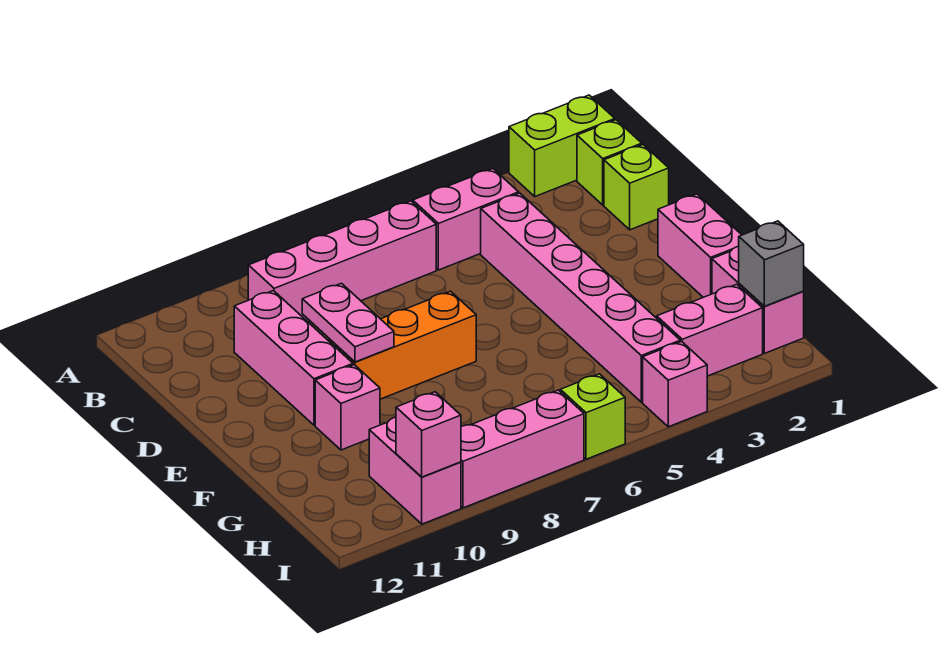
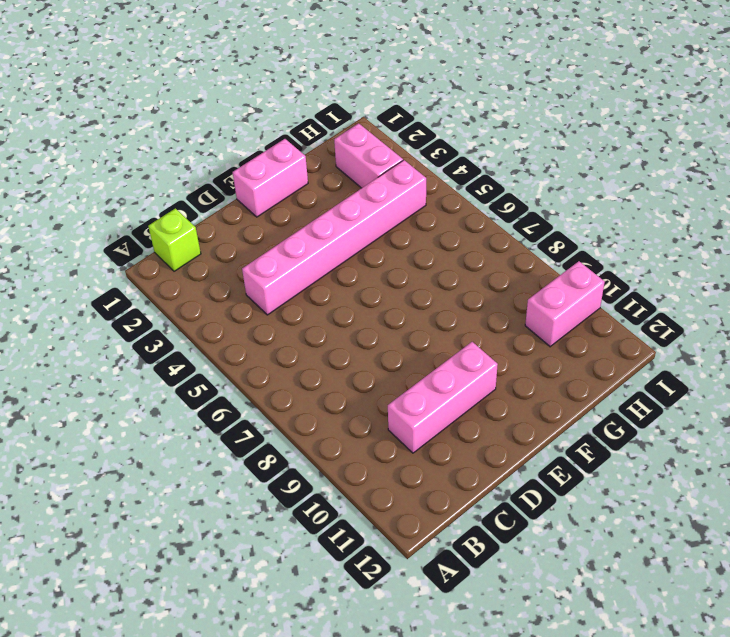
none -> lime brick A1:A2 level 1
none -> pink brick B4:B5 level 1
none -> pink brick B6:B9 level 1

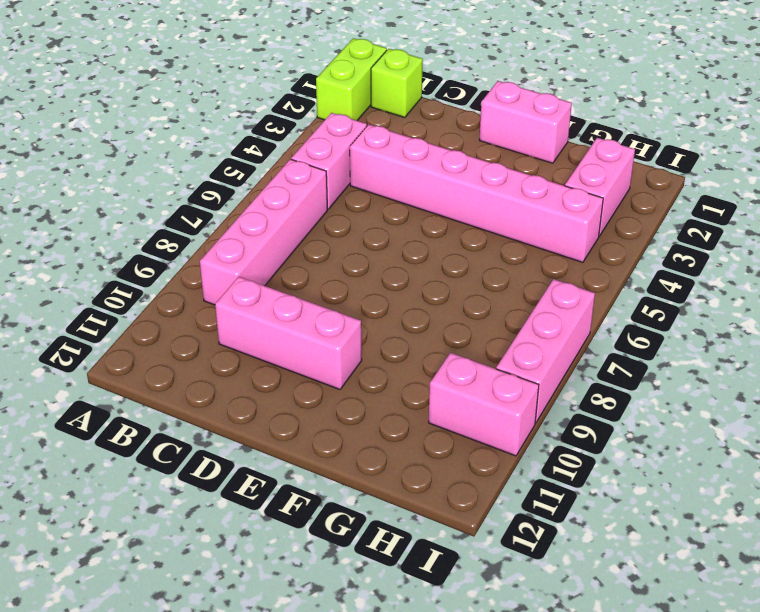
none -> lime brick C1 level 1
none -> orange brick E7:E9 level 1
none -> pink brick F10 level 1

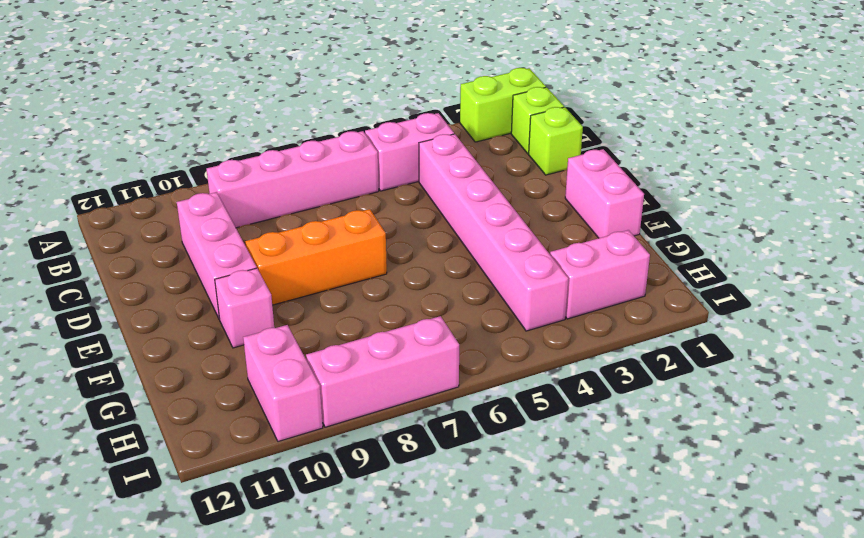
none -> pink brick G1:H1 level 1
none -> pink brick I4 level 1
none -> lime brick I6 level 1

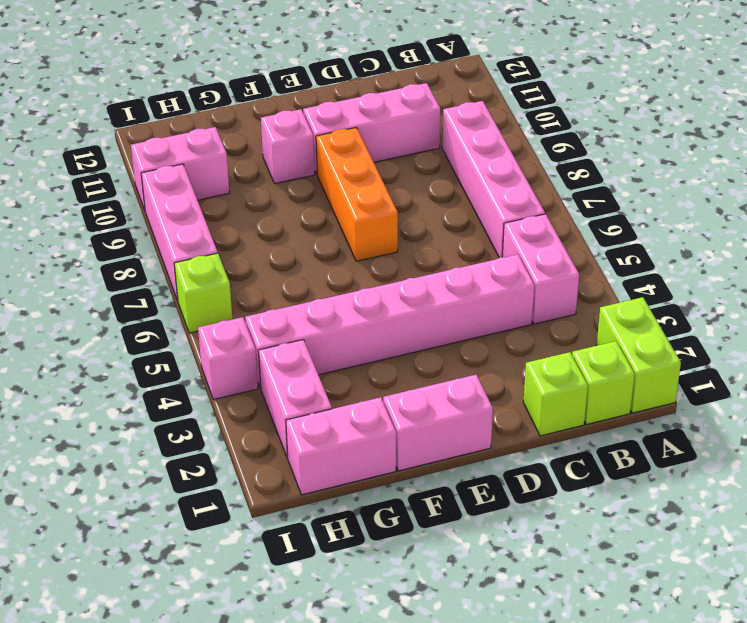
none -> pink plate D9:E9 level 2
none -> grey brick H1 level 2
none -> pink brick I10 level 2

